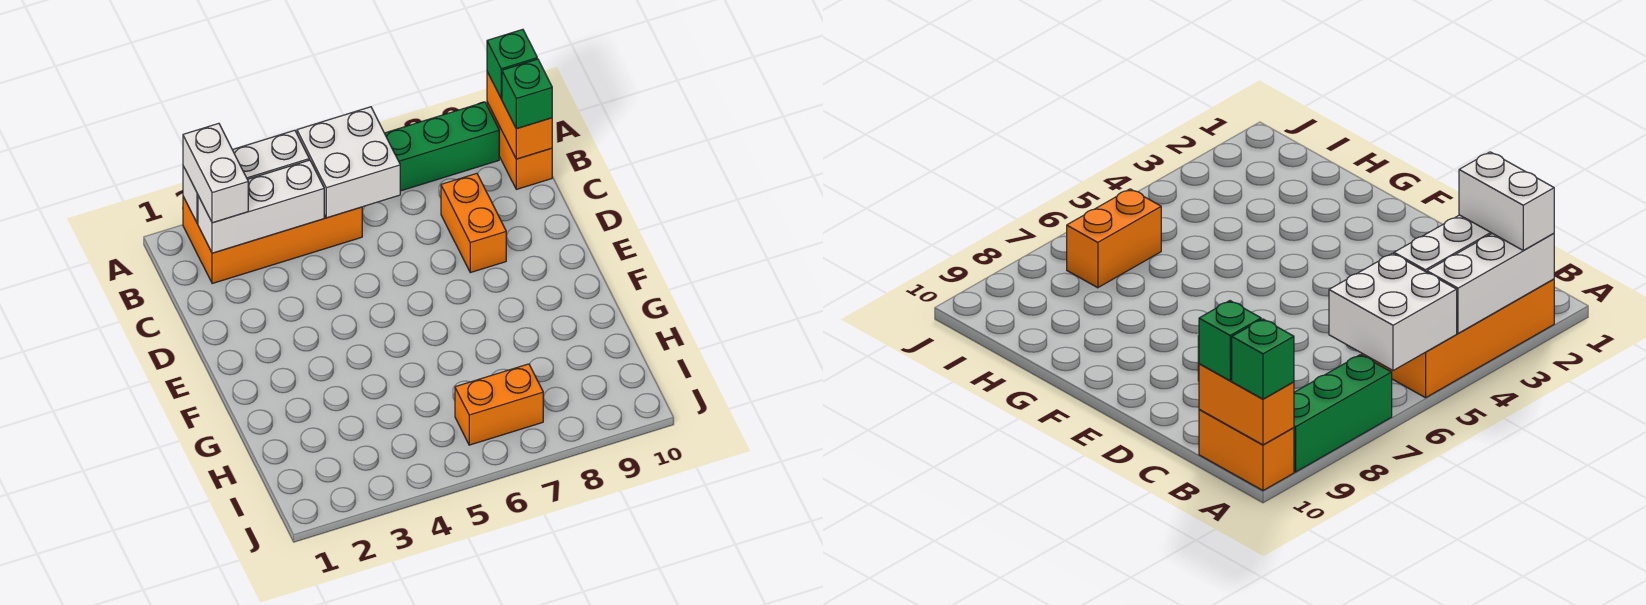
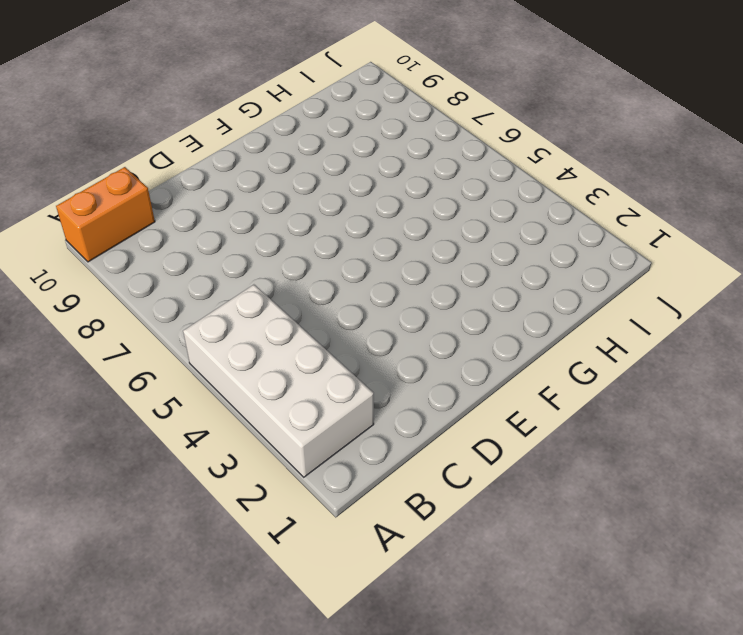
white brick A2:B5 level 1 -> orange brick A2:B5 level 1
none -> green brick A7:A9 level 1
none -> orange brick C8:D8 level 1
none -> orange brick I6:I7 level 1

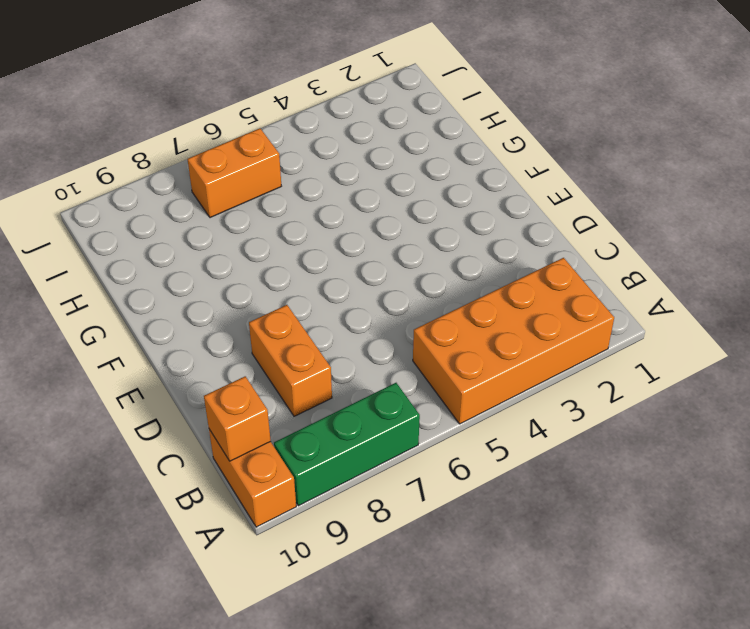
orange brick B10 level 2 -> orange brick A10:B10 level 2
none -> white brick A2:A4 level 2
none -> white brick A5:B6 level 2
none -> white brick B2:B4 level 2

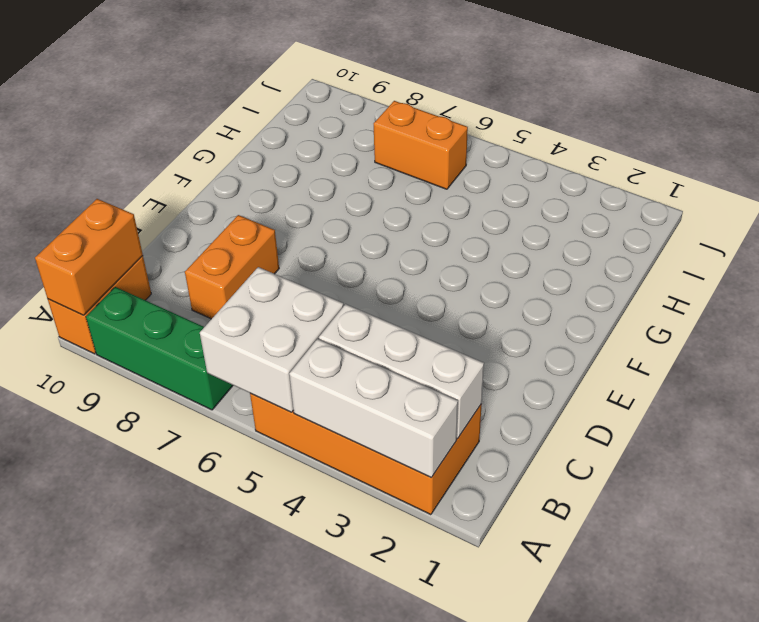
none -> white brick A2:B2 level 3
none -> green brick A10 level 3
none -> green brick B10 level 3

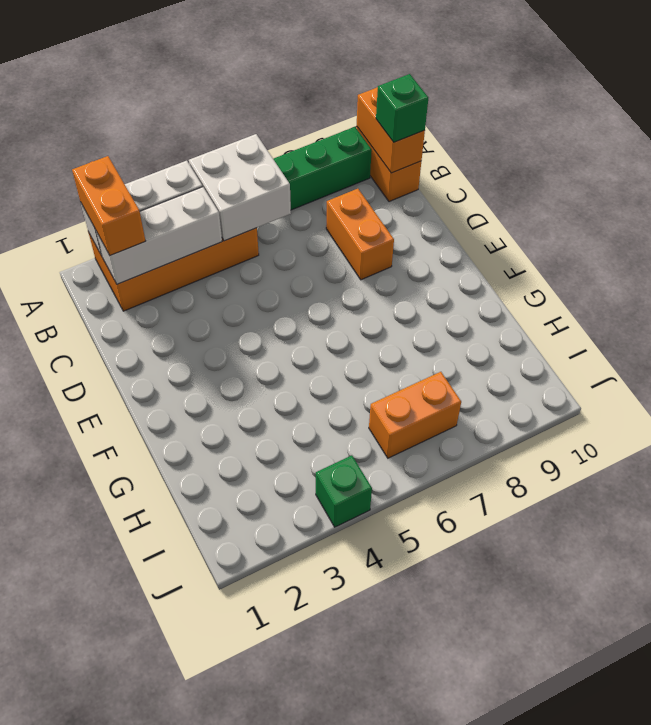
orange brick A2:B2 level 3 -> white brick A2:B2 level 3
green brick J4 level 1 -> green brick A10 level 3

